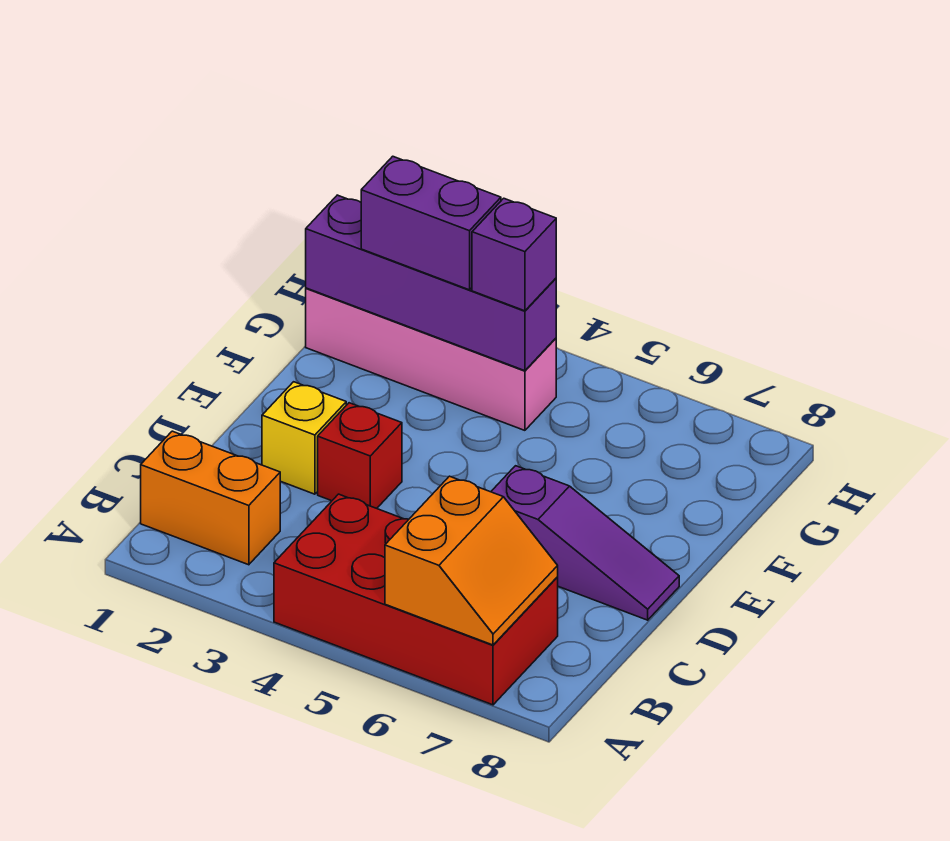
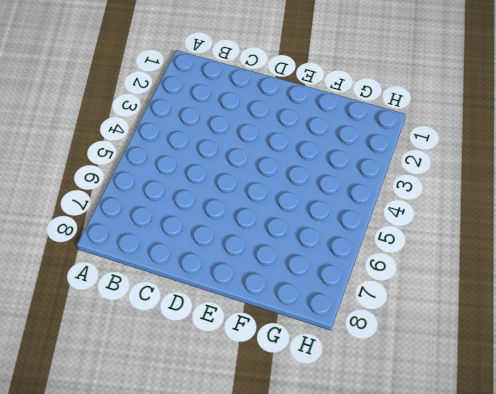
none -> red brick A4:B7 level 1
none -> orange brick B1:B2 level 1

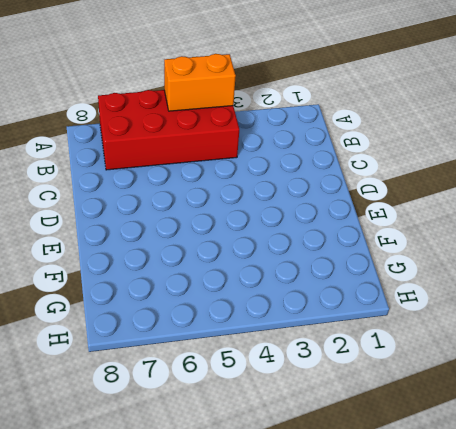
orange brick A4:A5 level 2 -> orange brick B1:B2 level 1
none -> yellow brick D2 level 1
none -> red brick D3 level 1

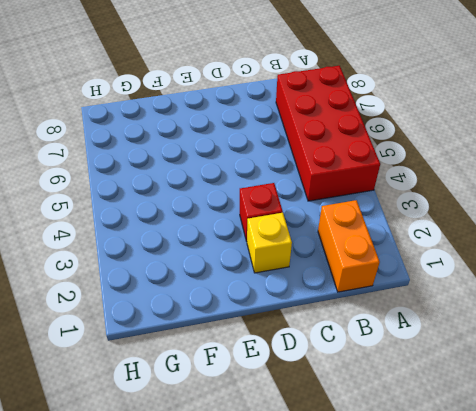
none -> purple slope D6:D8 level 1 top 6
none -> pink brick G1:G4 level 1

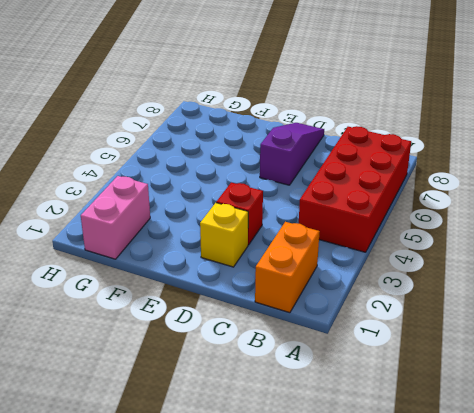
pink brick G1:G2 level 1 -> pink brick G1:G4 level 1
none -> orange slope A6:B7 level 2 top 6
none -> purple brick G1:G4 level 2

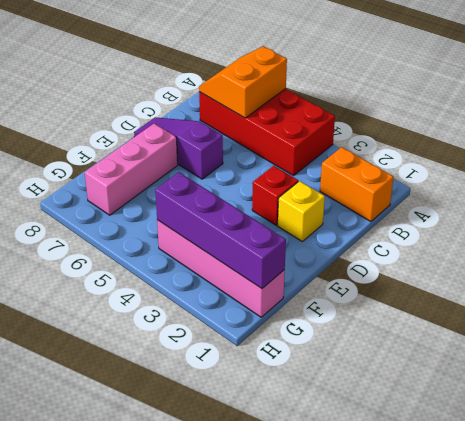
pink brick E7:G7 level 1 -> none
none -> purple brick G2:G3 level 3
none -> purple brick G4 level 3

